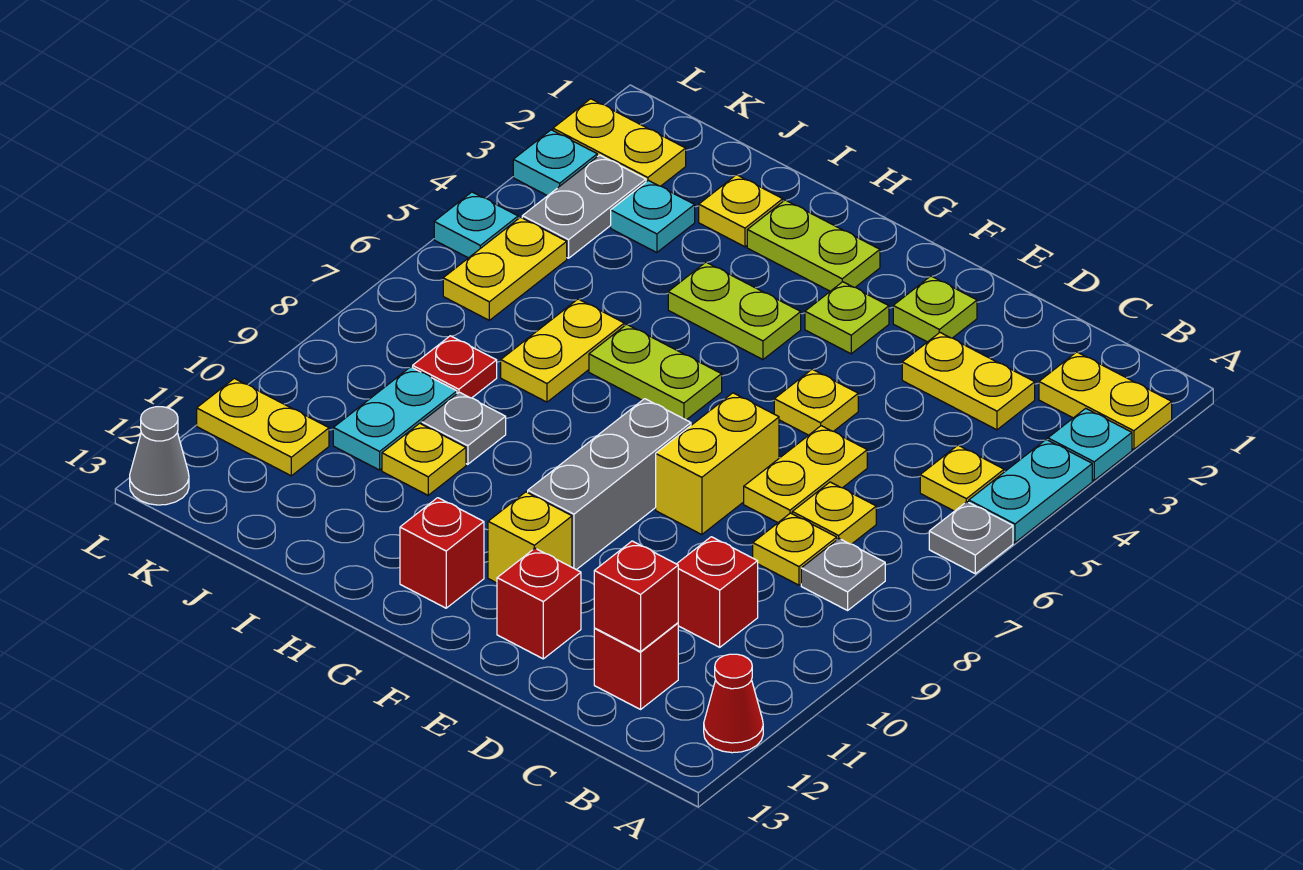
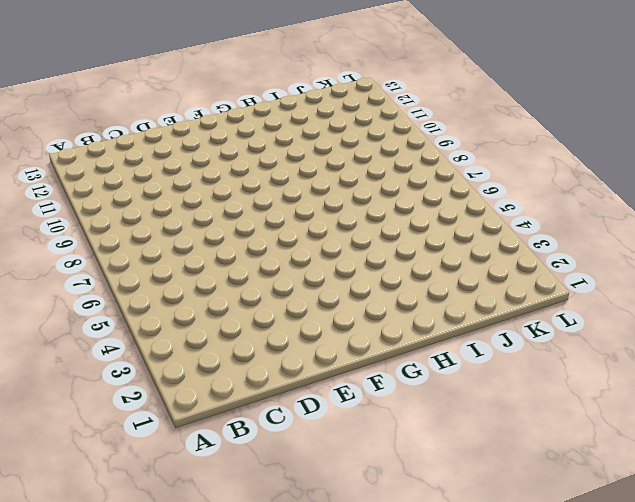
none -> yellow plate A2:B2 level 1
none -> cyan plate A3 level 1
none -> cyan plate A4:A5 level 1
none -> grey plate A6 level 1

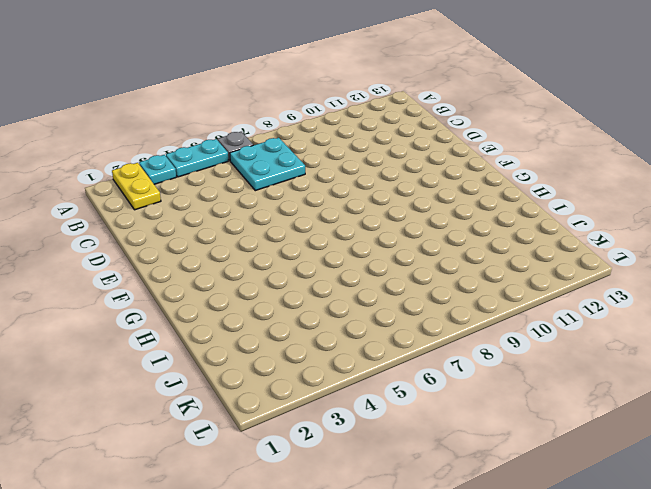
cyan plate B6:C7 level 1 -> yellow plate C7 level 1
none -> red cone A12 level 1
none -> yellow plate B5 level 1
none -> grey plate B8 level 1
none -> yellow plate C3:D3 level 1

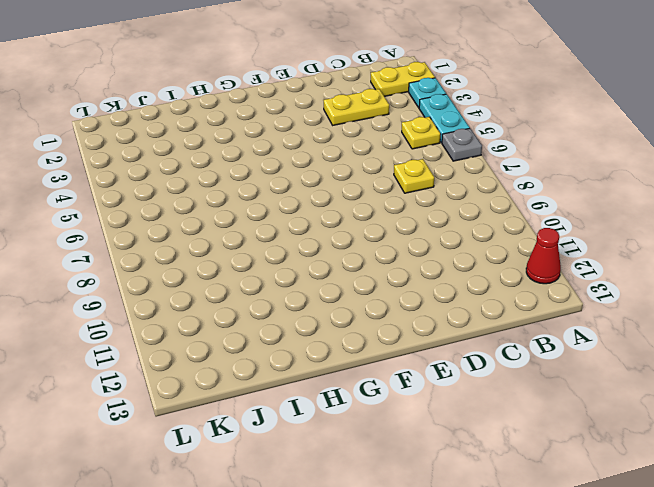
none -> grey plate B8 level 1
none -> yellow plate C8 level 1
none -> red brick C10 level 1
none -> red brick C12 level 1

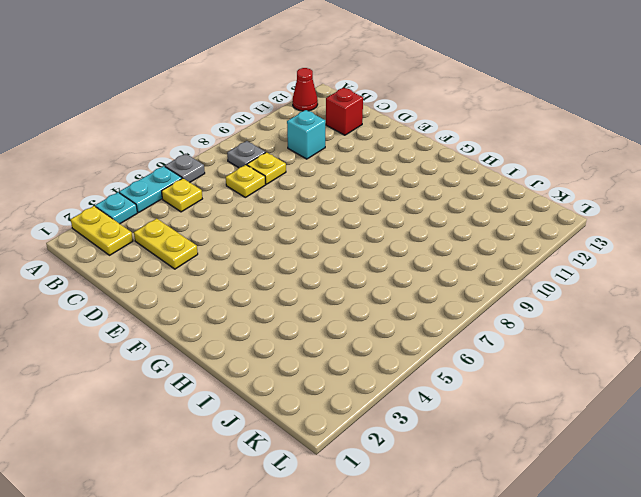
cyan brick C10 level 1 -> red brick C10 level 1
none -> yellow plate D6:D7 level 1
none -> lime plate E2 level 1
none -> yellow plate E5 level 1
none -> yellow brick E7:E8 level 1

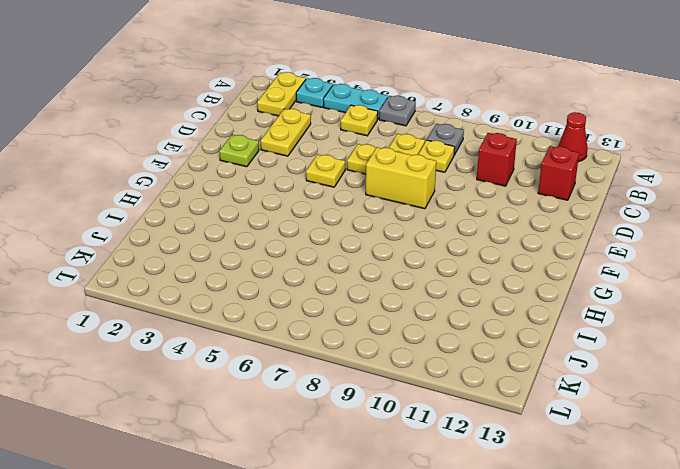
none -> red brick E12 level 1
none -> lime plate F3 level 1
none -> grey brick F8:F10 level 1
none -> yellow brick F11 level 1

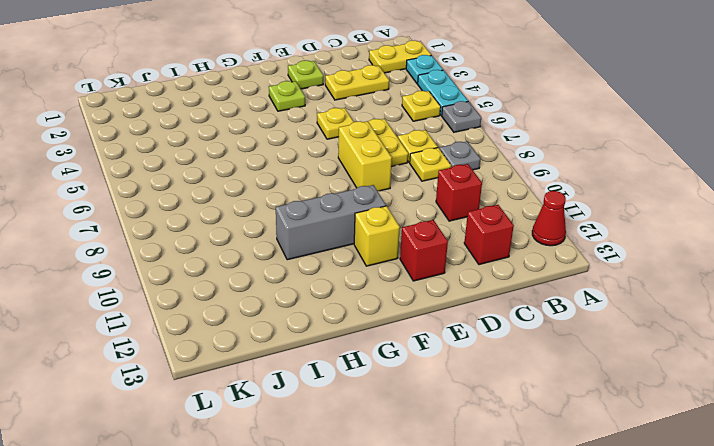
grey brick F10:H10 level 1 -> grey brick F8:F10 level 1
none -> lime plate G2:H2 level 1
none -> lime plate G4:H4 level 1
none -> lime plate G6:H6 level 1
none -> red brick G12 level 1

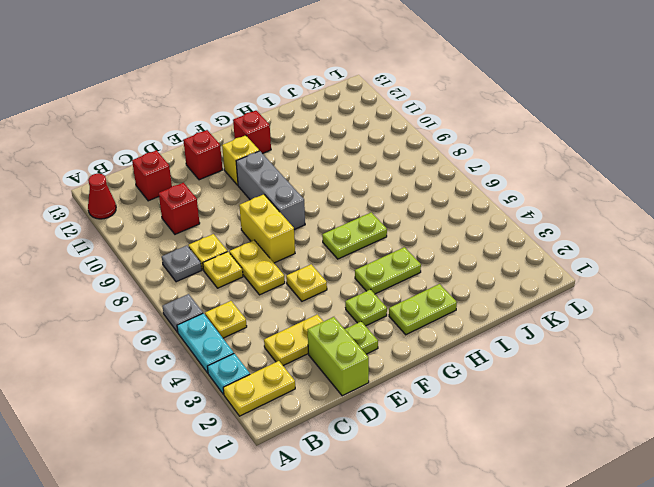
lime brick D1:D2 level 1 -> none
none -> yellow plate I2 level 1
none -> yellow plate I6:I7 level 1
none -> grey plate I9 level 1
none -> yellow plate I10 level 1

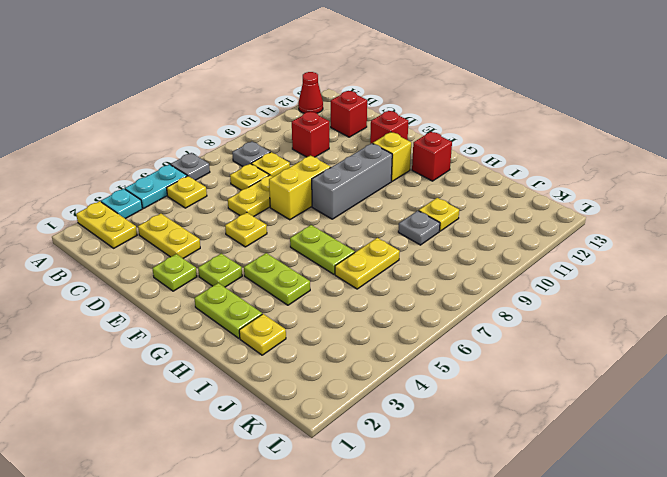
none -> cyan plate J3 level 1
none -> red plate J8 level 1
none -> cyan plate J9:J10 level 1
none -> yellow plate K2:L2 level 1

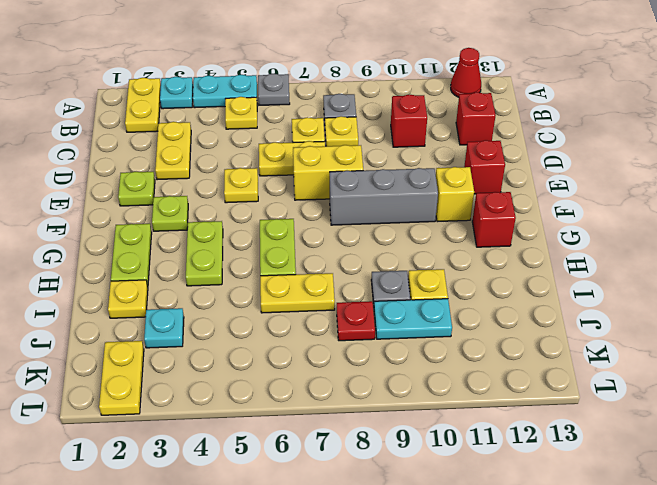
none -> grey plate K3:K4 level 1
none -> yellow plate K5:K6 level 1
none -> yellow plate K11:L11 level 1
none -> cyan plate L3 level 1

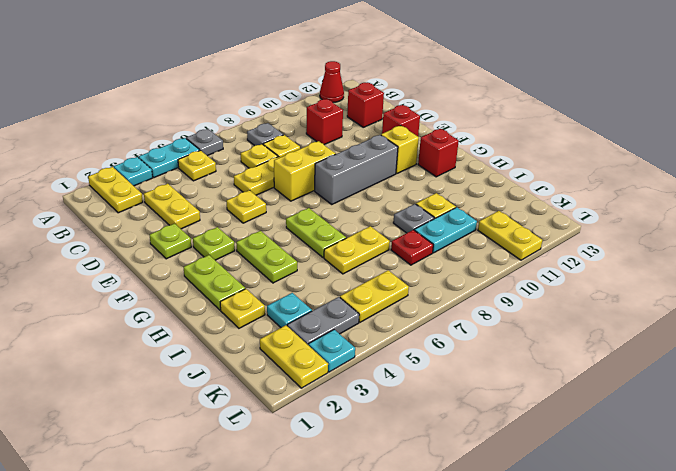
none -> cyan plate L5 level 1
none -> grey cone L13 level 1
none -> red brick C12 level 2

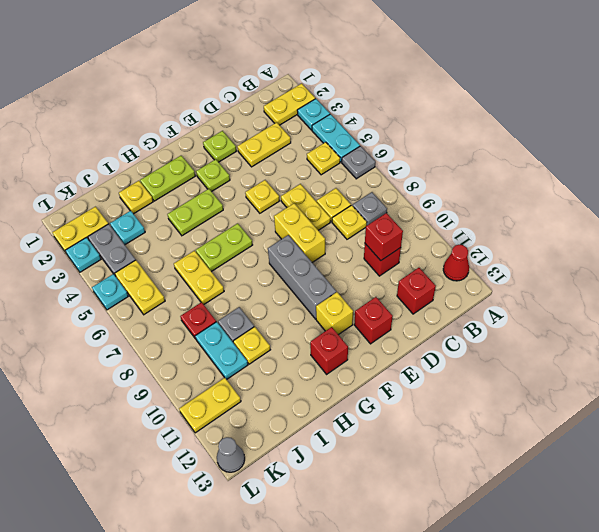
red brick C10 level 2 -> red brick C12 level 2

